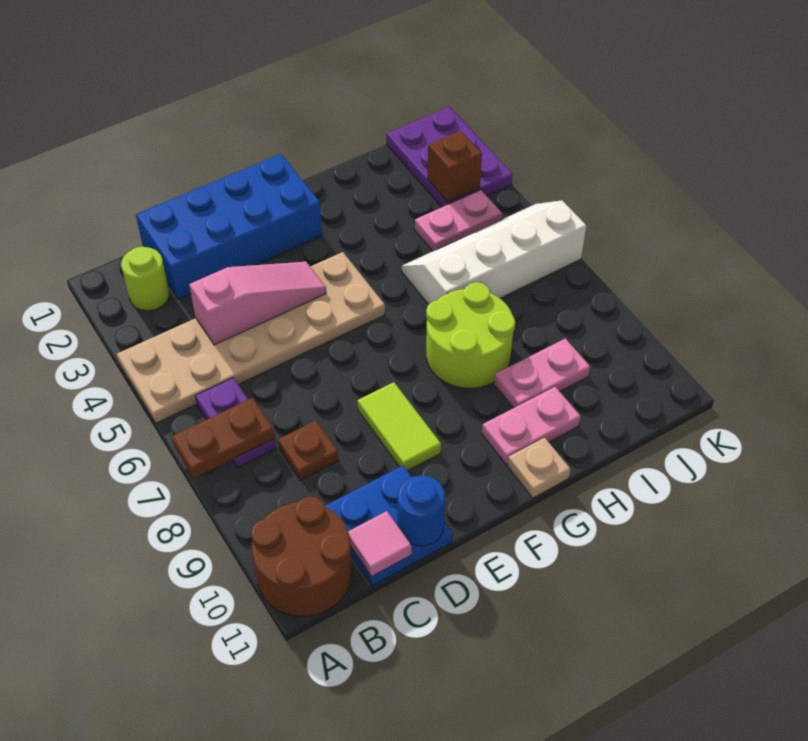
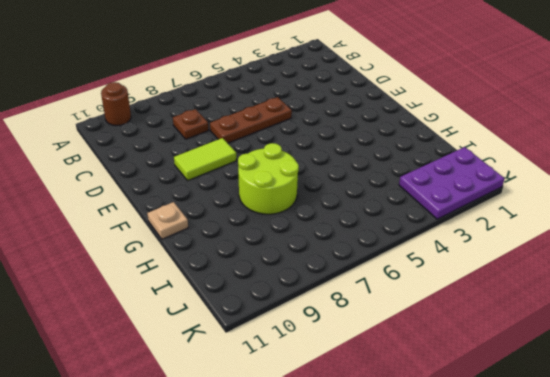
brown round brick A10 level 1 -> brown round brick A10:B11 level 1
brown plate D5:D7 level 1 -> tan plate A4:F5 level 1
none -> lime round brick B2 level 1
none -> purple plate B6:B7 level 1
none -> blue brick C1:F2 level 1

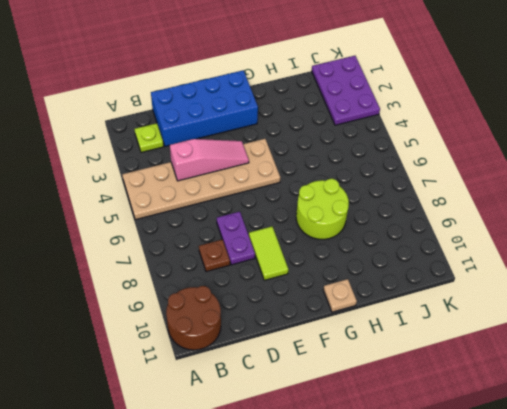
lime plate B2 level 1 -> lime round brick B2 level 1
purple plate D7:D8 level 1 -> purple plate B6:B7 level 1
none -> blue plate C10:D11 level 1
none -> pink plate G10:H10 level 1
none -> white slope H5:K6 level 1 top 6

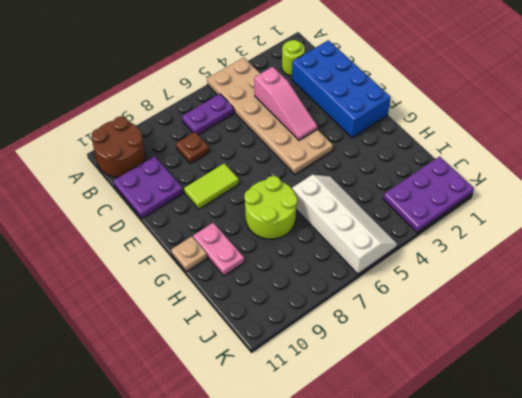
purple plate C10:D11 level 1 -> blue plate C10:D11 level 1
none -> pink plate H9:I9 level 1
none -> pink plate I4:J4 level 1
none -> brown plate A7:B7 level 2

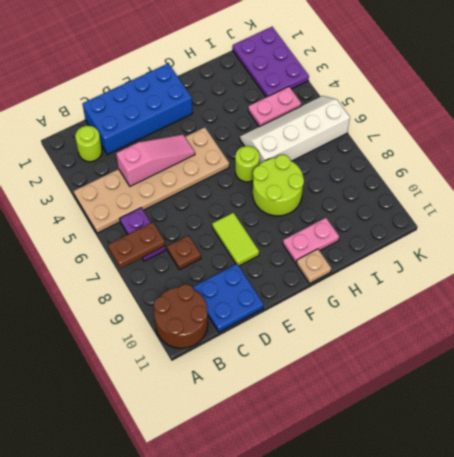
lime round brick G6 level 1 -> none
none -> pink plate H9:I9 level 1
none -> pink tile C11 level 2
none -> blue round brick D11 level 2

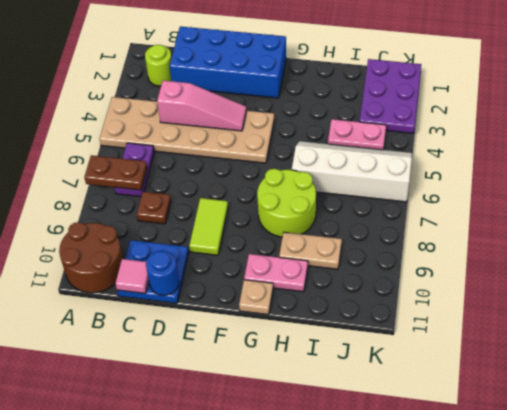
tan plate H9:I9 level 1 -> pink plate H9:I9 level 1
none -> brown brick J3 level 2

